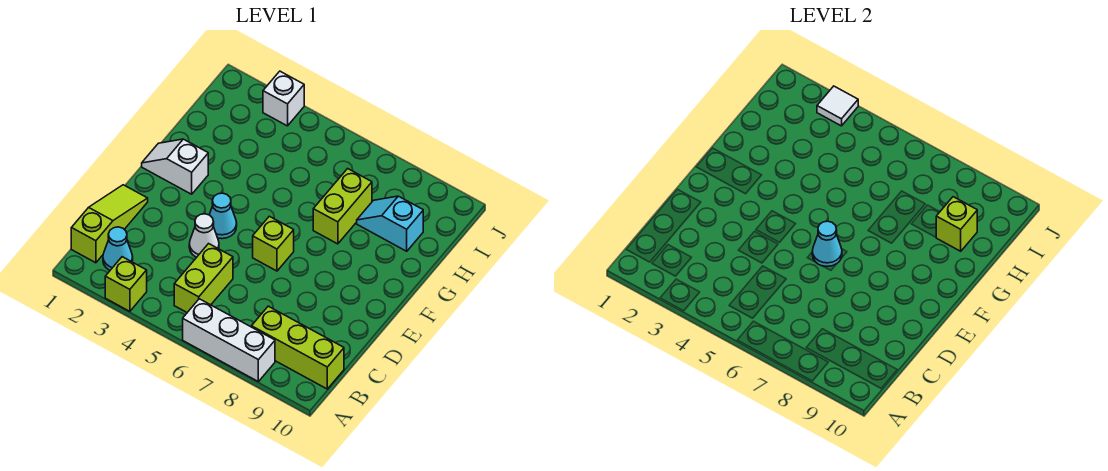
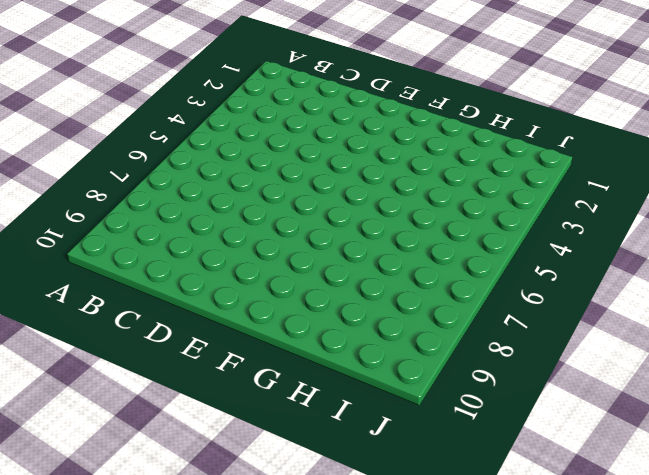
none -> lime brick A3 level 1
none -> white brick A6:A8 level 1
none -> lime slope B1:D1 level 1 top B

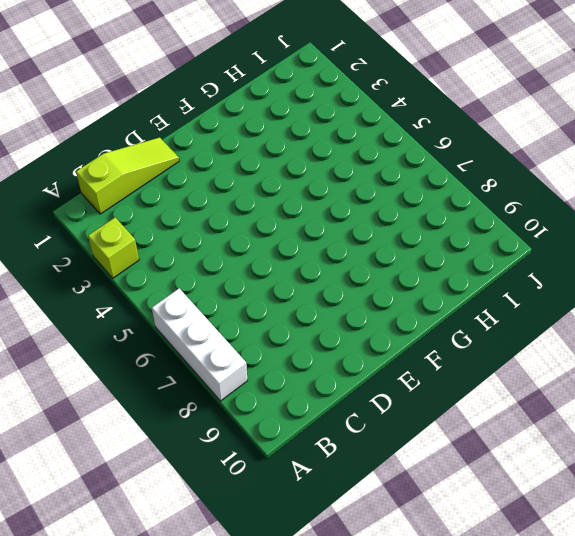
none -> cyan cone B2 level 1
none -> lime brick B5:C5 level 1
none -> lime brick B8:B10 level 1

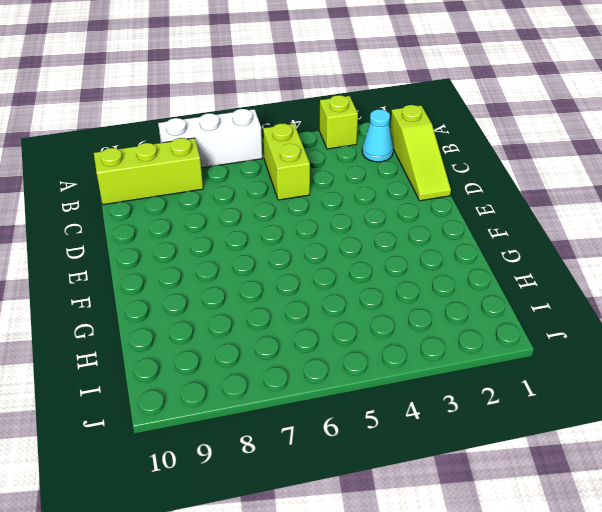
none -> white cone D4 level 1
none -> cyan cone E4 level 1
none -> lime brick E6 level 1

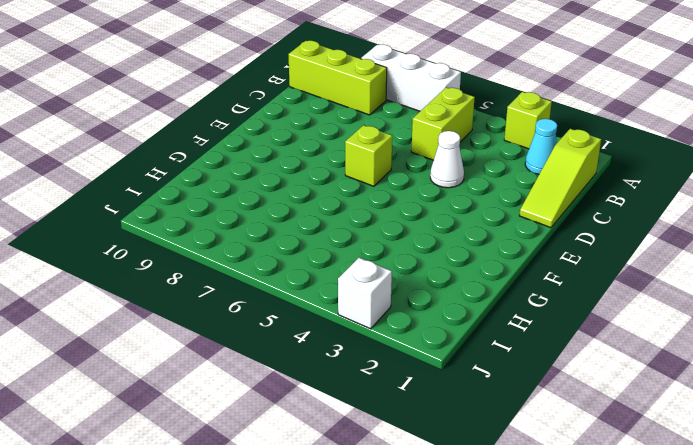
none -> cyan cone E4 level 1
none -> white slope F1:F2 level 1 top 2
none -> lime brick G7:H7 level 1

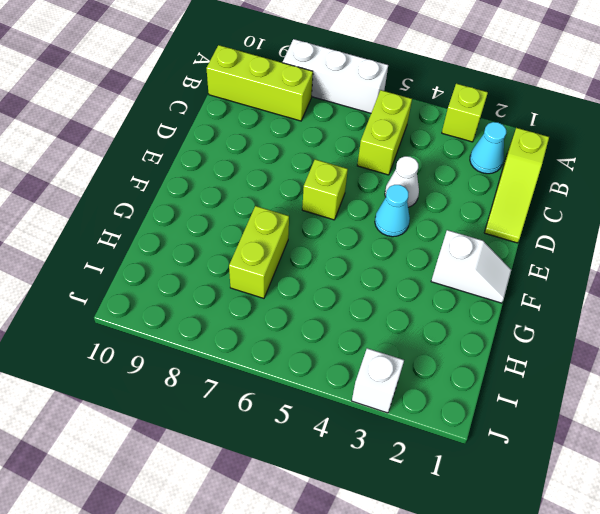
none -> cyan slope H8:H9 level 1 top 9
none -> cyan cone E6 level 2
none -> lime brick H9 level 2

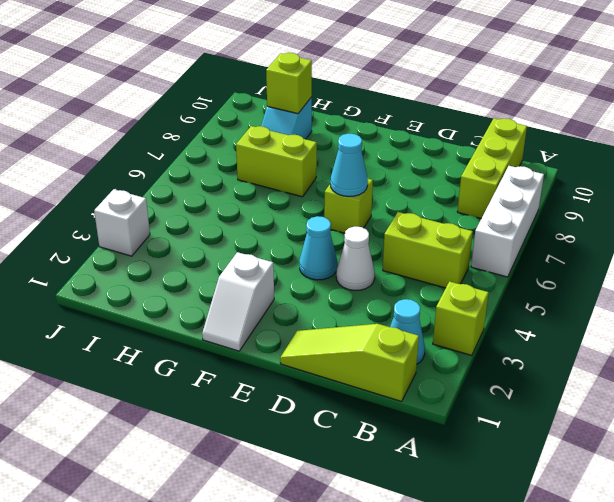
none -> white tile J3 level 2

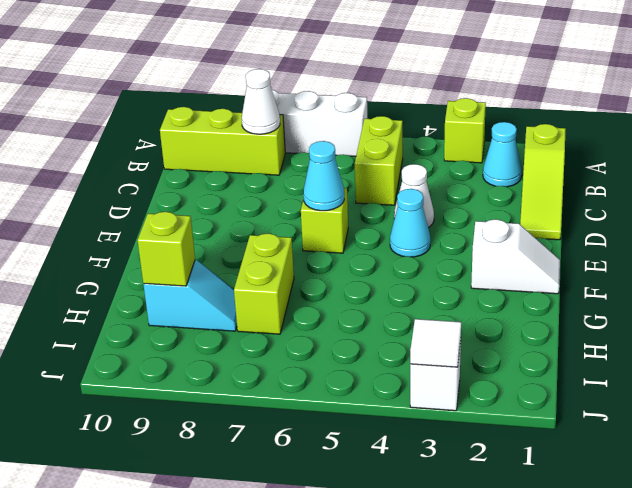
white cone B8 level 2 -> none

